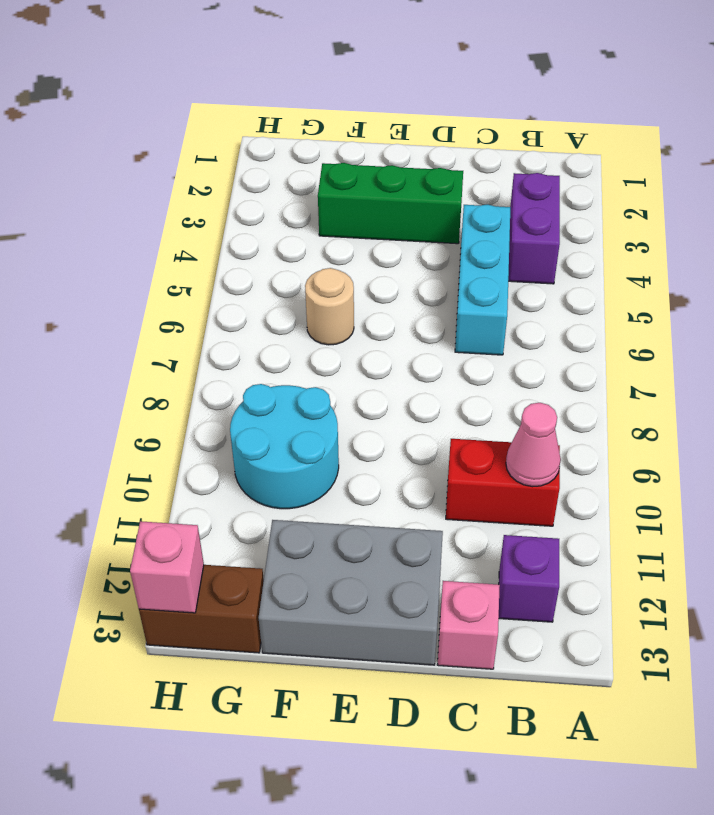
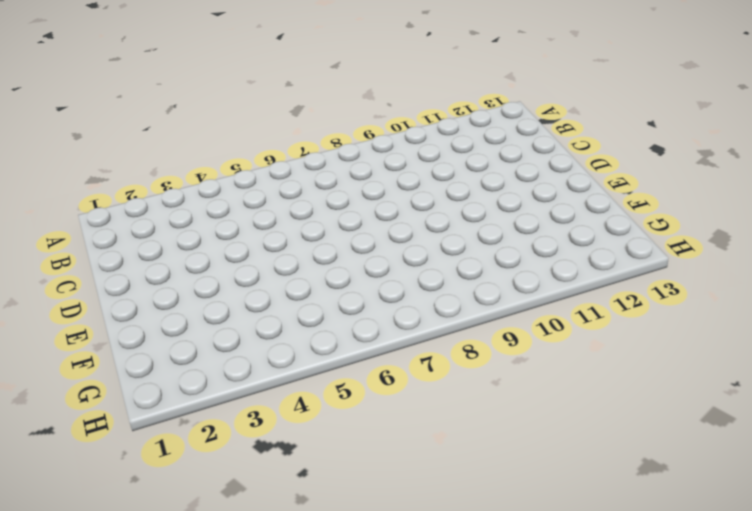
none -> purple brick B3:B4 level 1
none -> red brick B10:C10 level 1
none -> purple brick B12 level 1

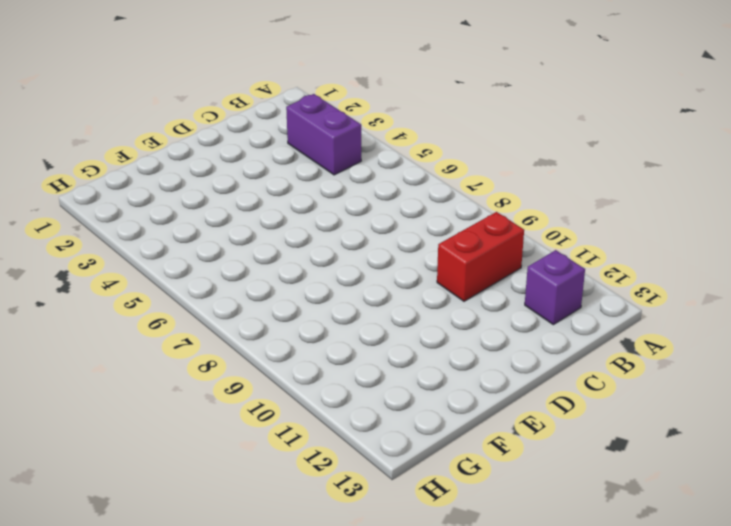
none -> cyan brick C4:C6 level 1
none -> pink brick C13 level 1
none -> green brick D3:F3 level 1

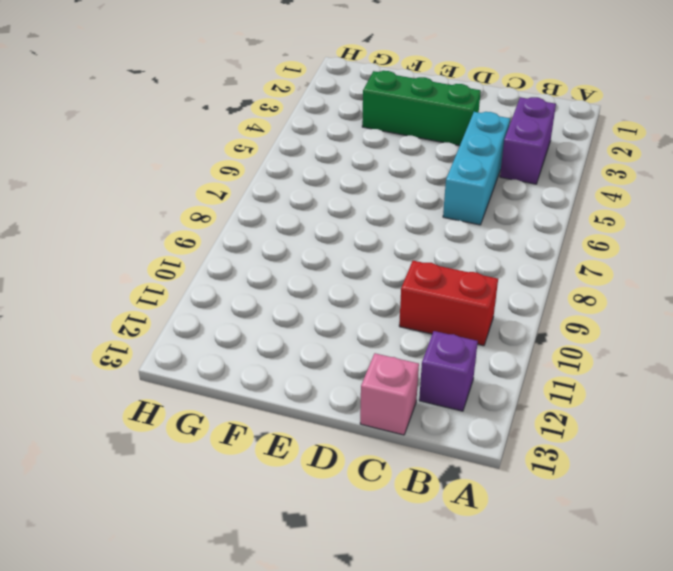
none -> grey brick D12:F13 level 1
none -> tan round brick F6 level 1
none -> cyan round brick F9:G10 level 1

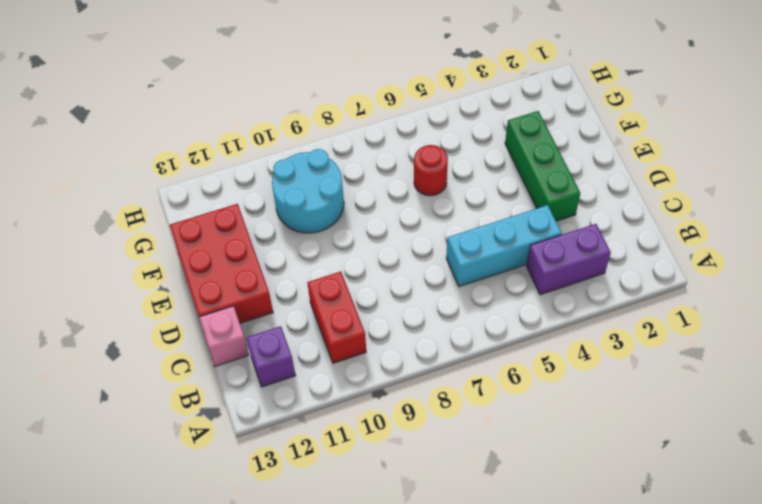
red brick D12:F13 level 1 -> grey brick D12:F13 level 1
red round brick F6 level 1 -> tan round brick F6 level 1
none -> brown brick G13:H13 level 1
none -> pink cone B10 level 2
none -> pink brick H13 level 2

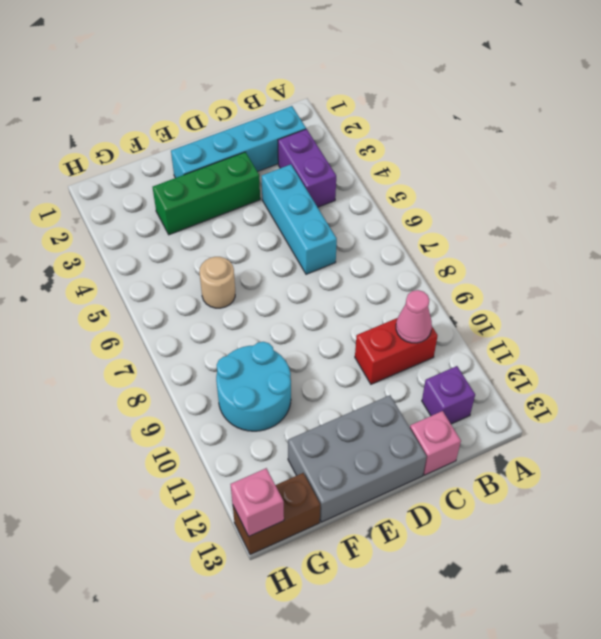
cyan brick B2:E2 level 1 -> none

